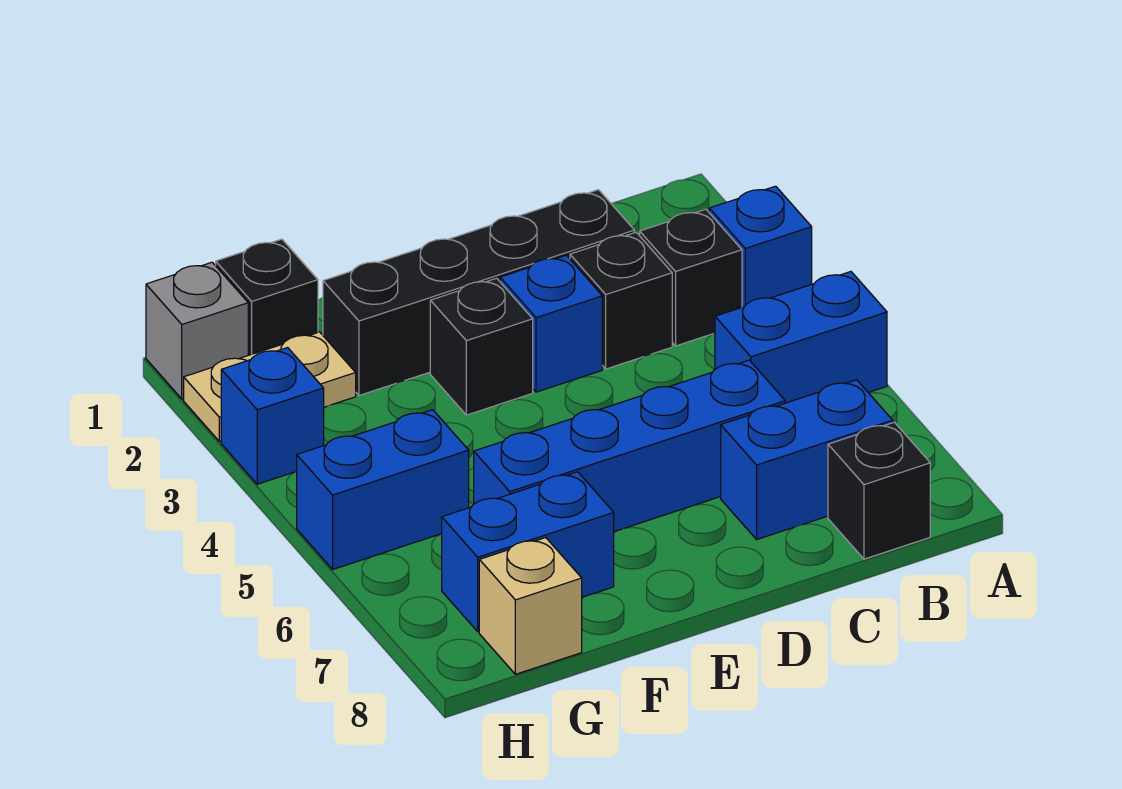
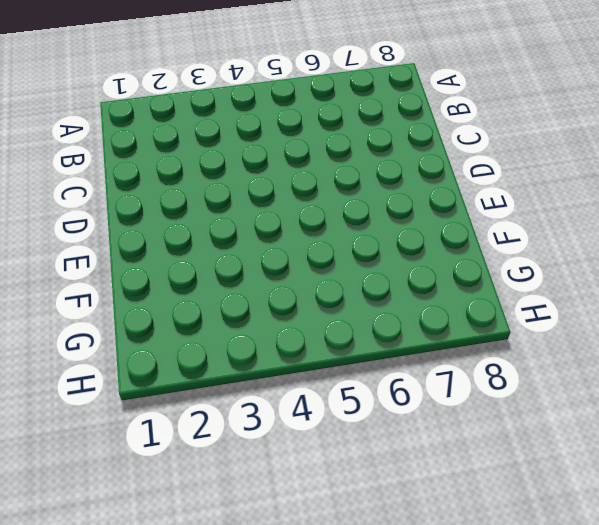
none -> blue brick A3 level 1
none -> blue brick A5:B5 level 1
none -> black brick B3 level 1

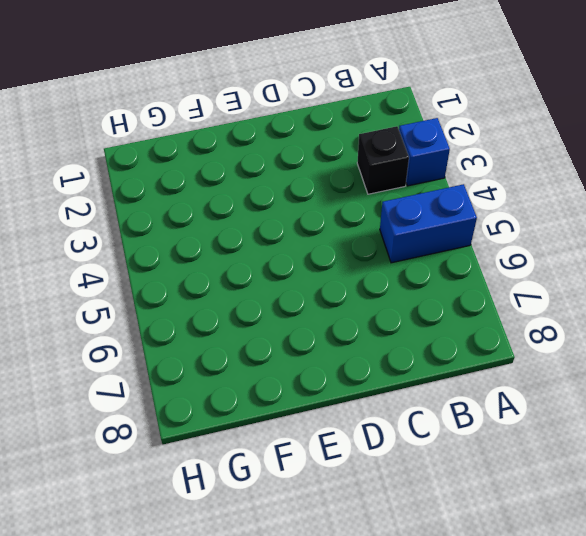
none -> blue brick B7:C7 level 1
none -> black brick B8 level 1
none -> black brick C2:F2 level 1

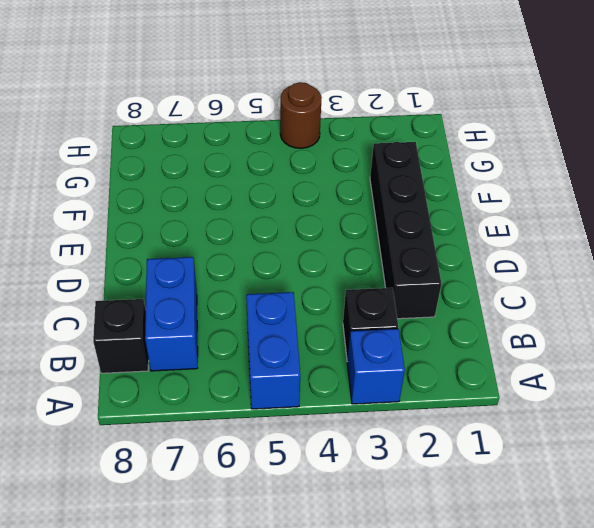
brown round brick H4 level 1 -> none
none -> black brick C3 level 1
none -> blue brick C6:F6 level 1
none -> blue brick D3 level 1

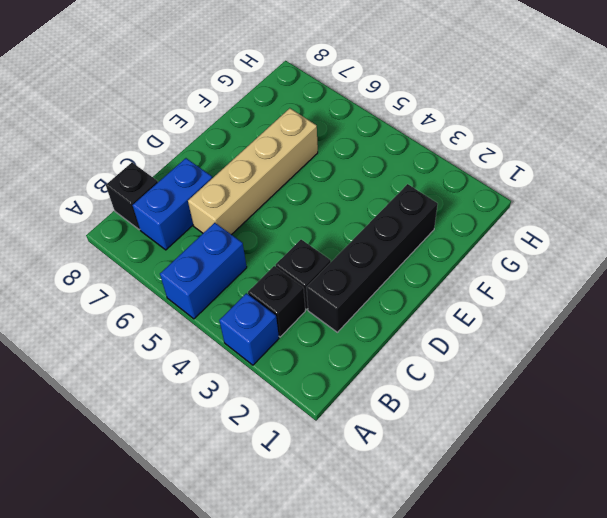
tan brick C6:F6 level 1 -> blue brick C6:F6 level 1
none -> blue brick D3 level 1
none -> black brick E3 level 1
none -> blue brick F7:G7 level 1

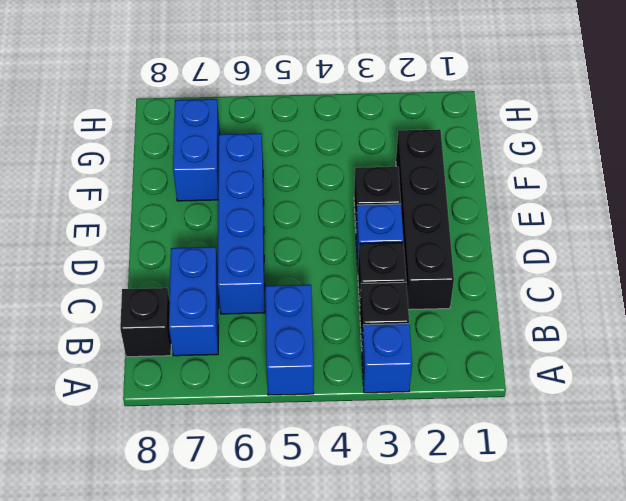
none -> black brick G1 level 1
none -> tan plate G2:H2 level 1
none -> blue brick G5:H5 level 1

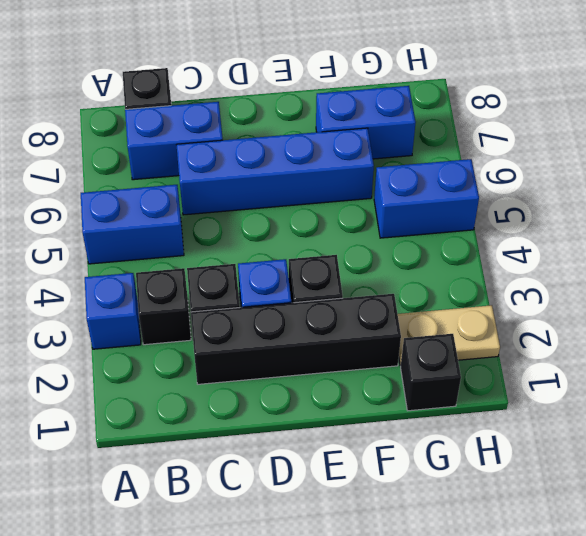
none -> tan brick G8 level 1
none -> grey brick H1 level 1
none -> blue brick H3 level 1

